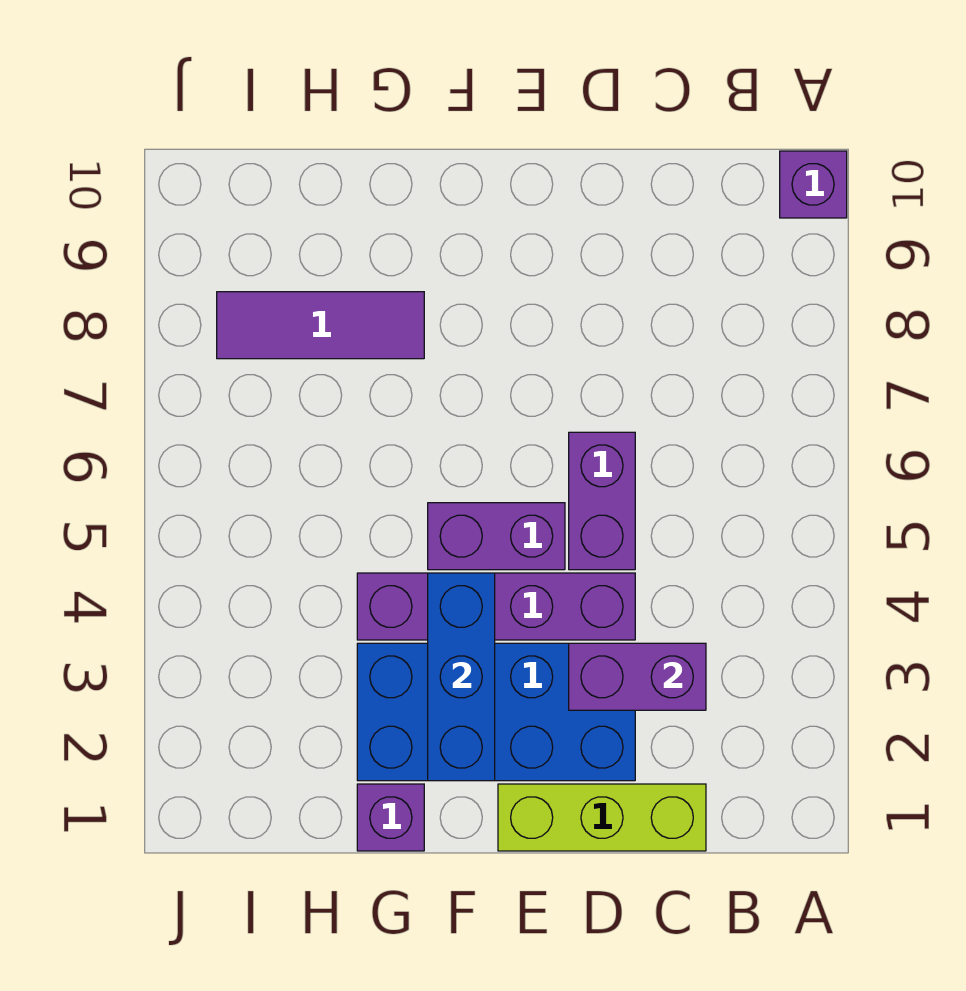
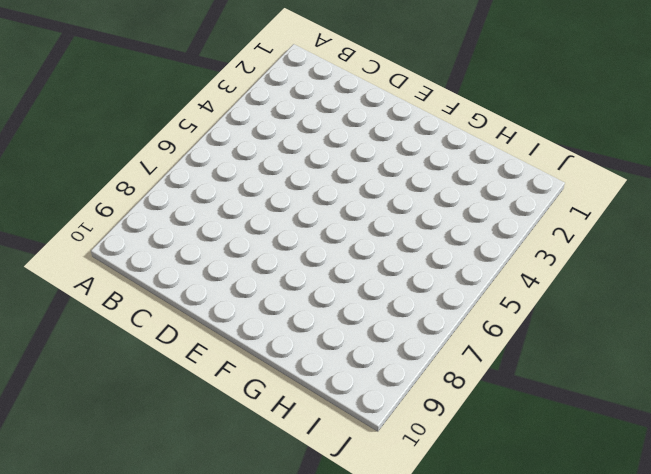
none -> purple brick A10 level 1
none -> lime brick C1:E1 level 1

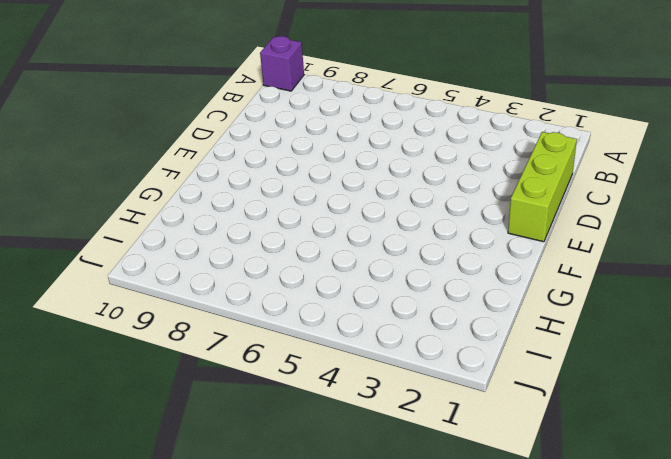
none -> blue brick D2:G3 level 1
none -> purple brick D4:G4 level 1

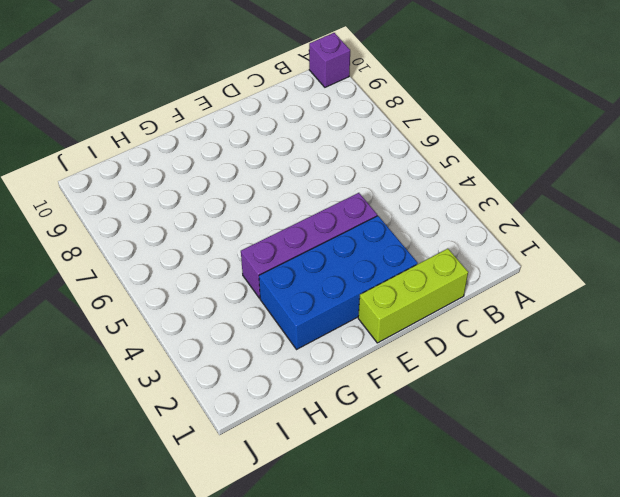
none -> purple brick D5:D6 level 1
none -> purple brick E5:F5 level 1

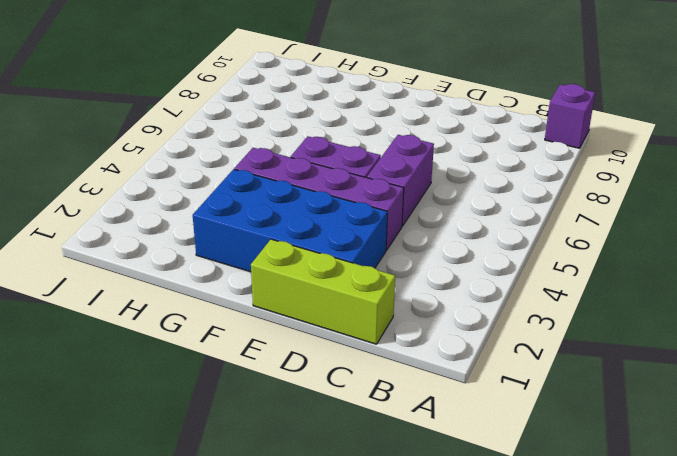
none -> purple brick G1 level 1
none -> purple tile G8:I8 level 1

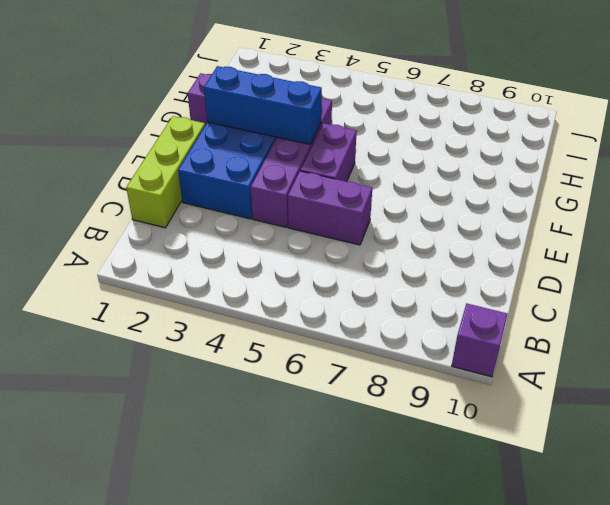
none -> purple tile G8:I8 level 1
none -> purple brick C3:D3 level 2

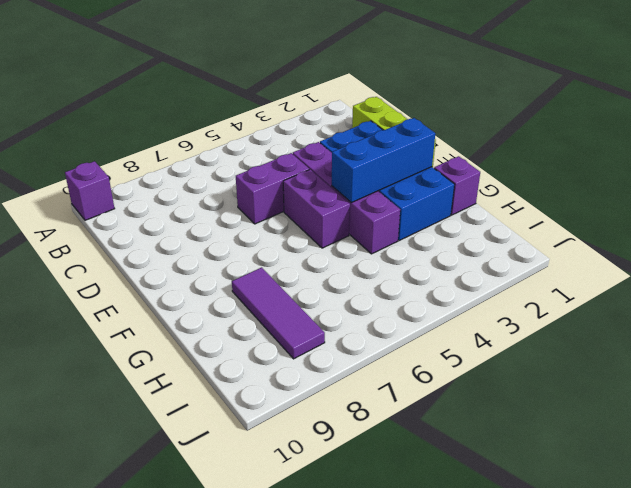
none -> purple brick C3:D3 level 2

